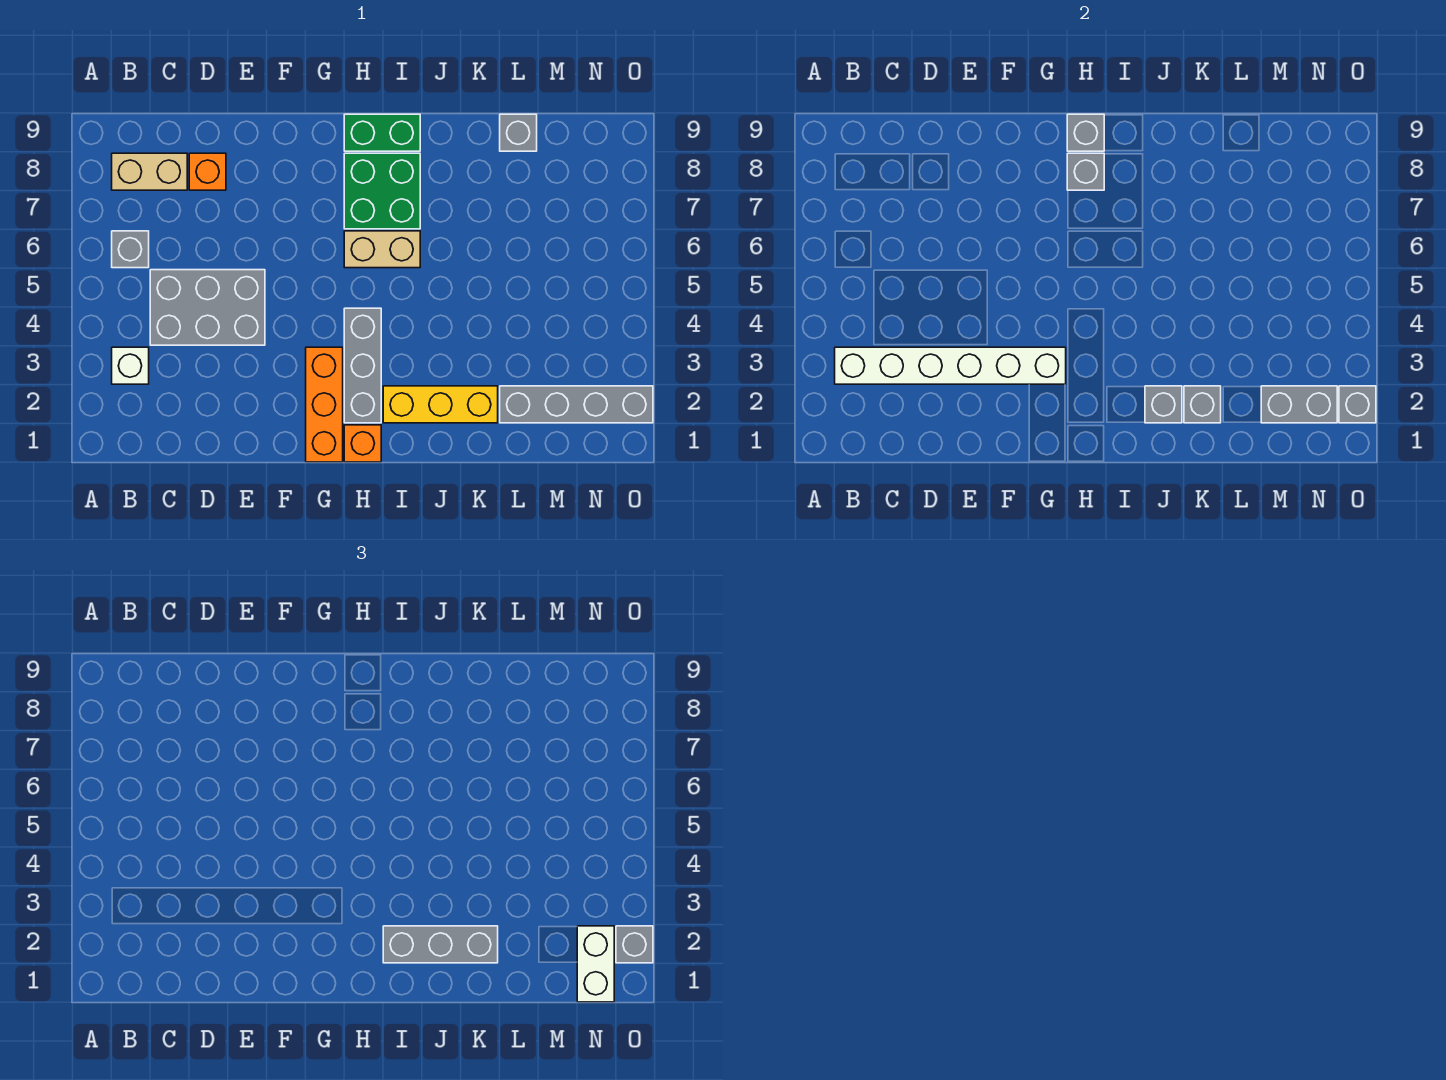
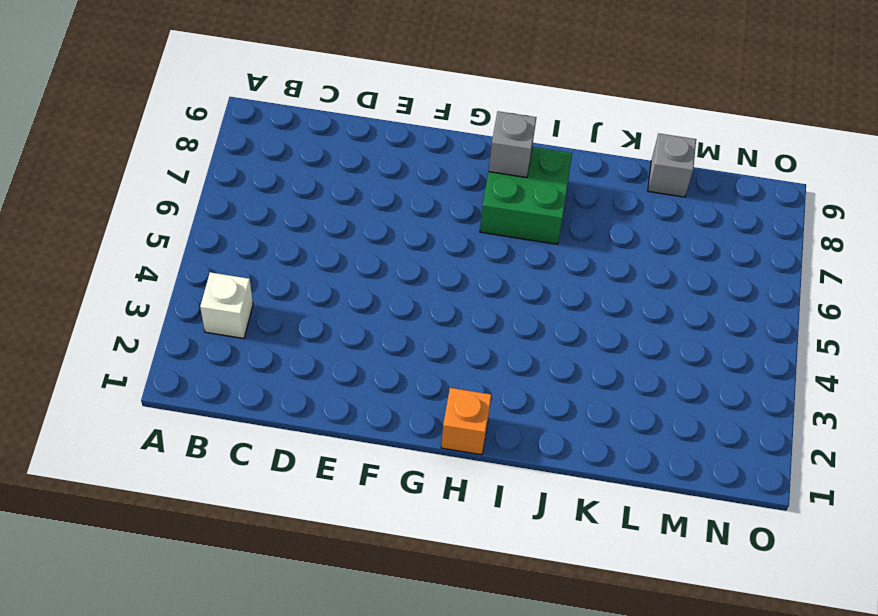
none -> grey brick B6 level 1
none -> tan brick B8:C8 level 1
none -> grey brick C4:E5 level 1

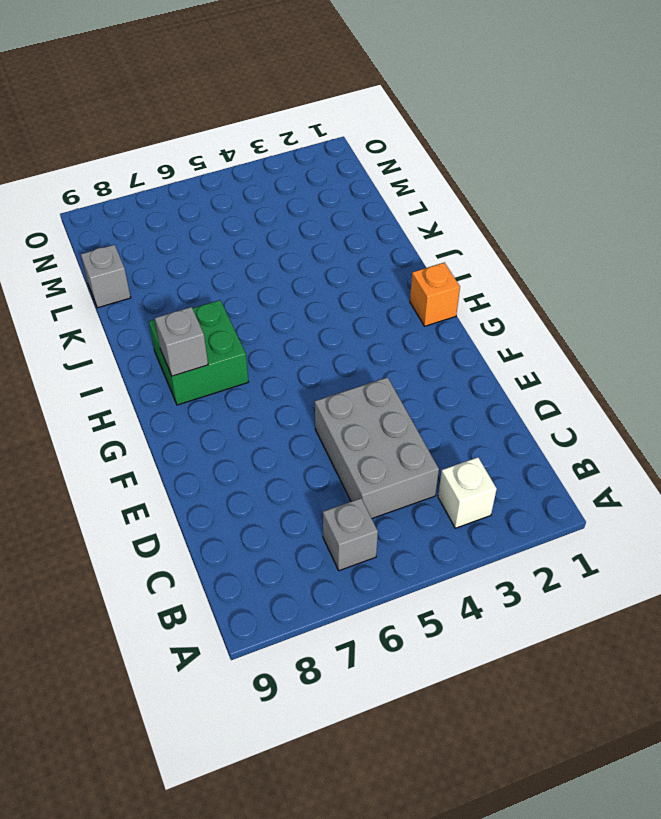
none -> tan brick B8:C8 level 1
none -> orange brick D8 level 1
none -> orange brick G1:G3 level 1

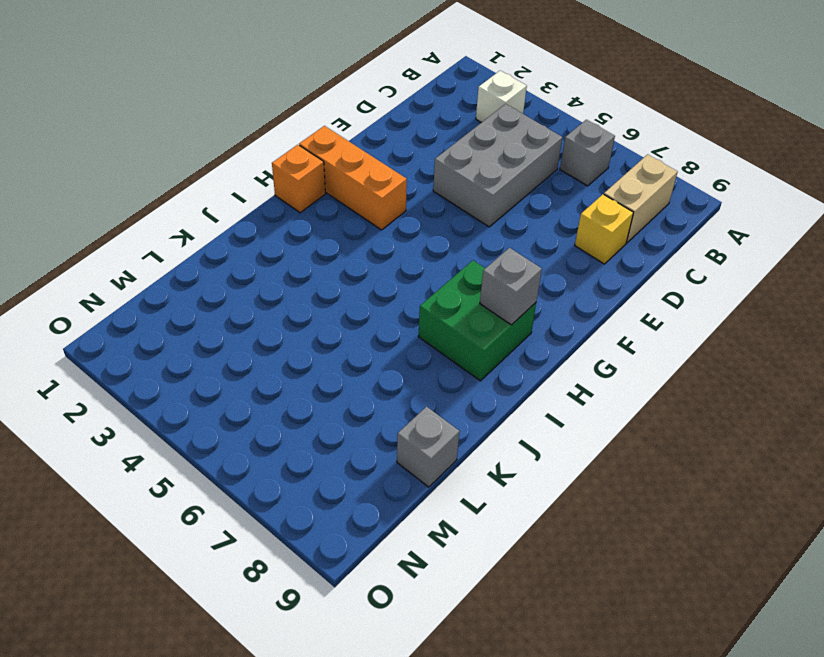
yellow brick D8 level 1 -> orange brick D8 level 1
none -> grey brick H2:H4 level 1
none -> tan brick H6:I6 level 1
none -> green brick H9:I9 level 1

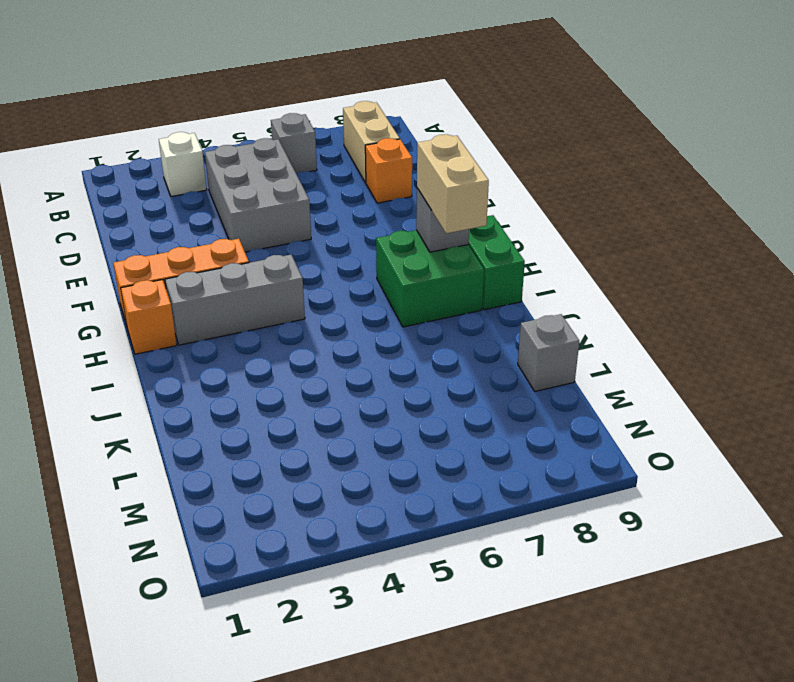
tan brick H8:I8 level 3 -> tan brick H6:I6 level 1
none -> yellow brick I2:K2 level 1
none -> grey brick L2:O2 level 1
none -> white brick B3:G3 level 2

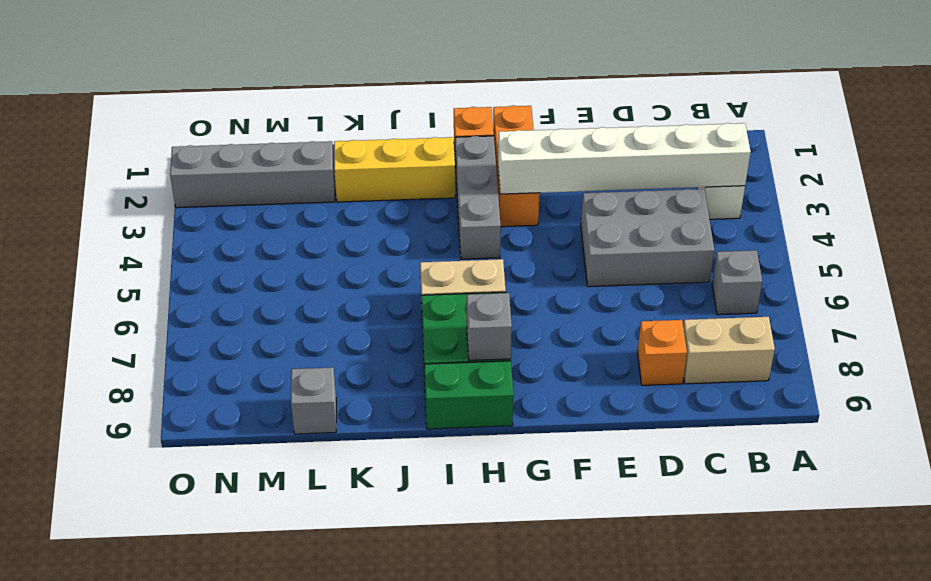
none -> grey brick H9 level 2
none -> grey brick J2 level 2
none -> grey brick K2 level 2

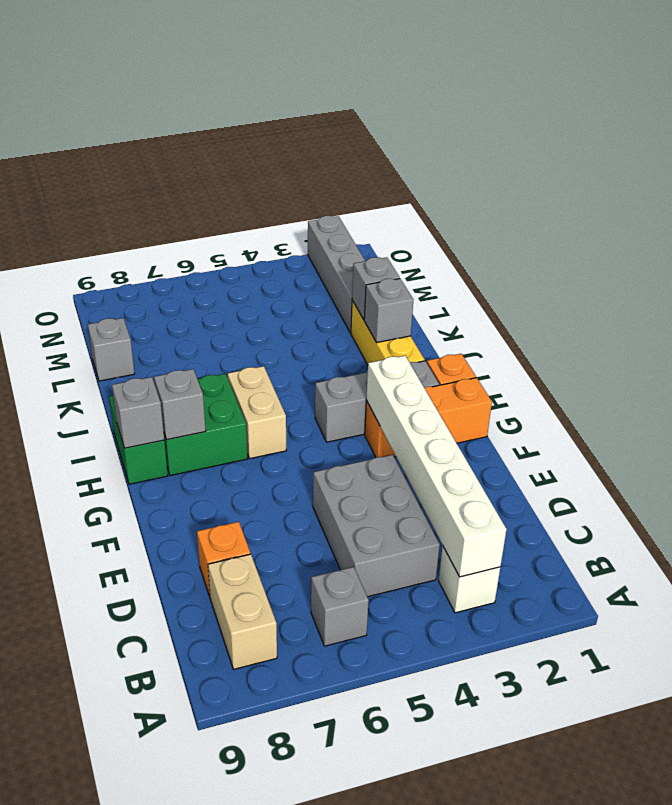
none -> grey brick M2:N2 level 2
none -> grey brick O2 level 2
none -> grey brick I2:K2 level 3

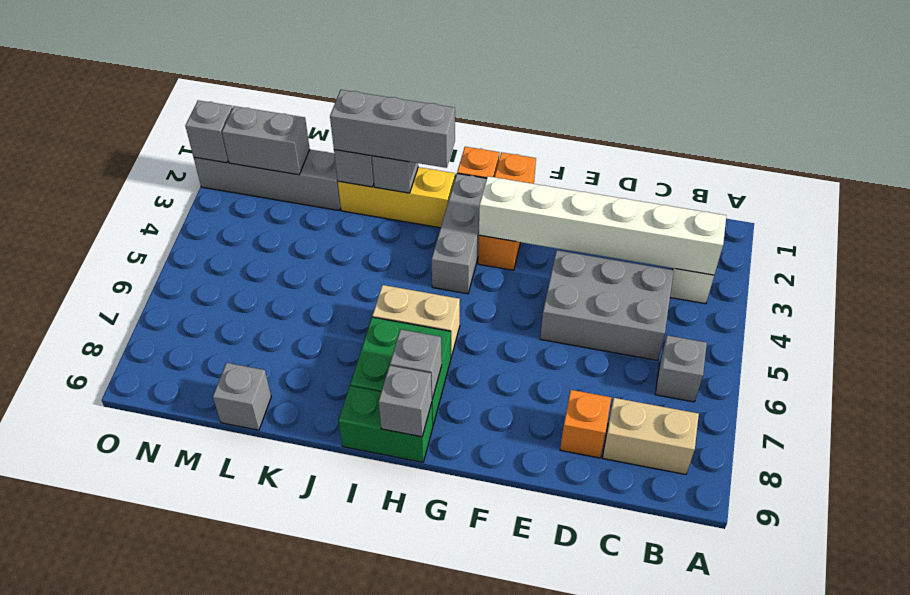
none -> white brick N1:N2 level 3
none -> grey brick O2 level 3

